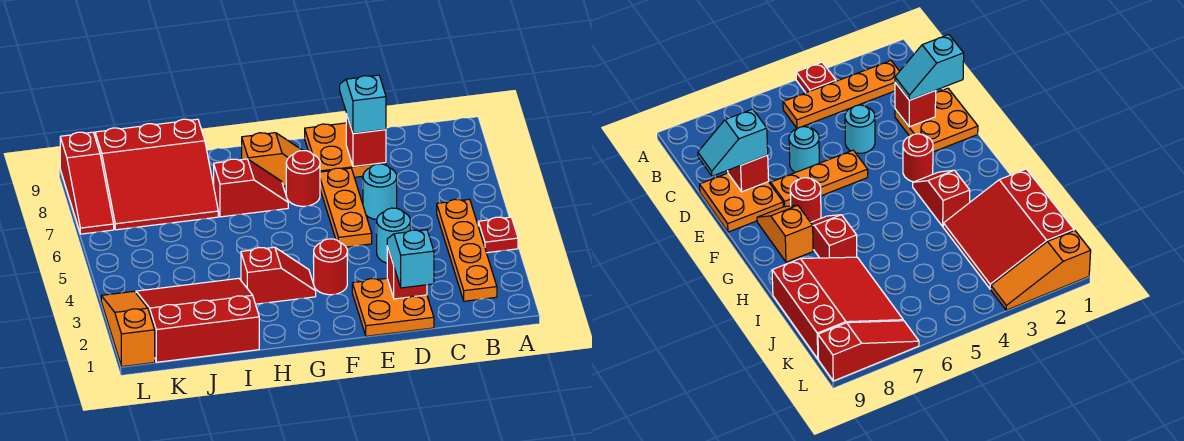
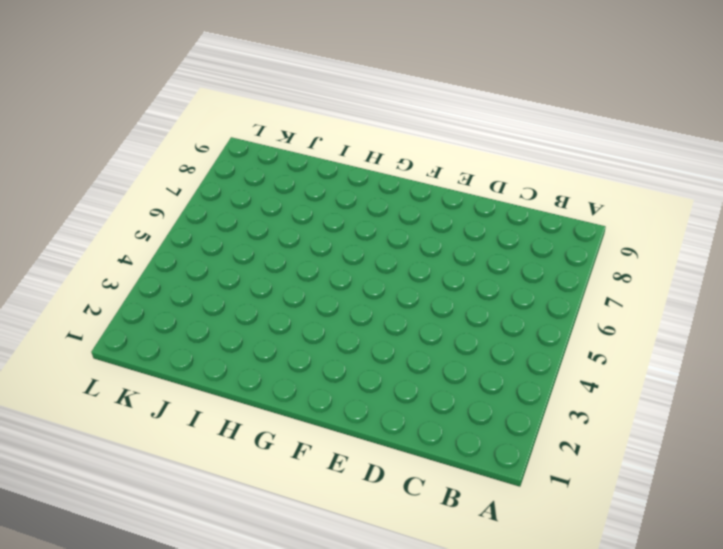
none -> red plate A4 level 1
none -> orange plate B2:B5 level 1
none -> orange plate D1:E2 level 1

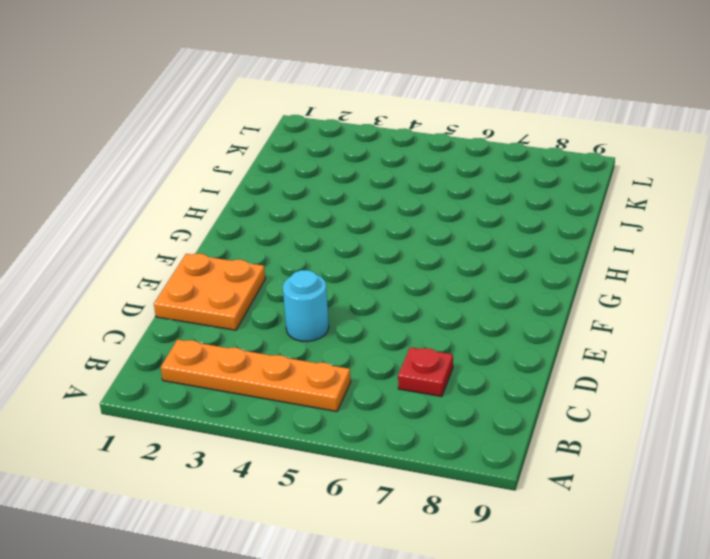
red plate C7 level 1 -> red plate A4 level 1
none -> cyan round brick D6 level 1
none -> orange plate D8:E9 level 1
none -> orange plate E5:E7 level 1

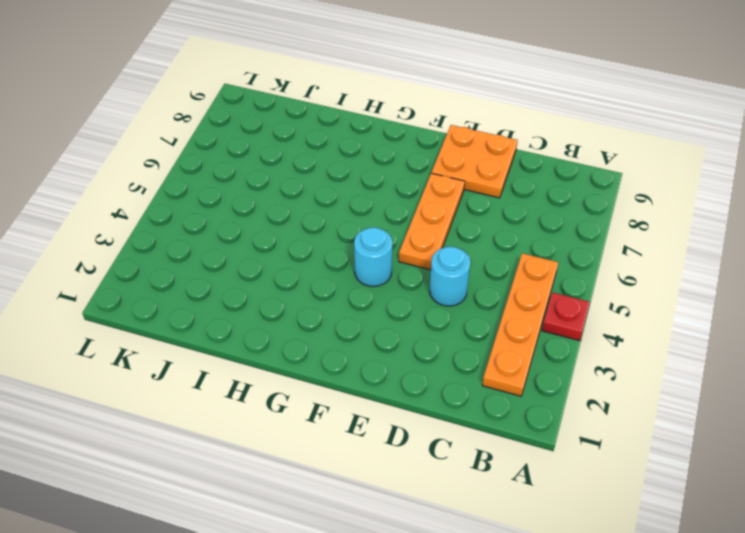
cyan round brick F4 level 1 -> cyan round brick D6 level 1
none -> orange plate D1:E2 level 1
none -> red round brick F3 level 1
none -> red round brick F7 level 1

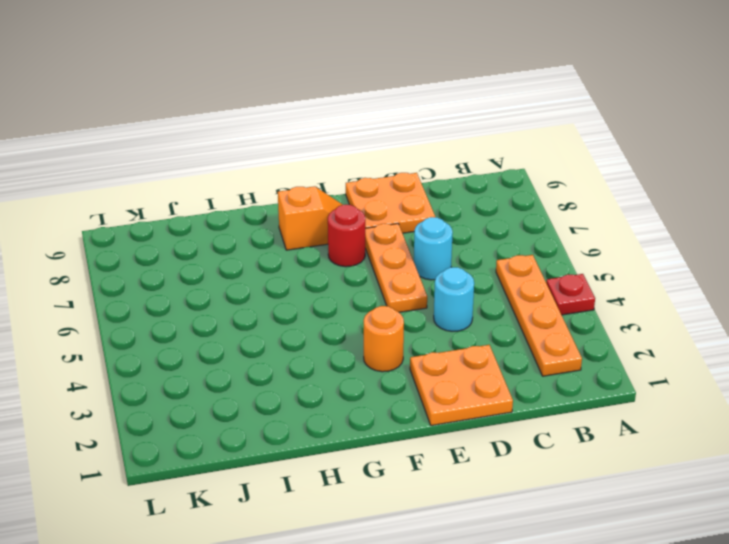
orange round brick F3 level 1 -> red round brick F3 level 1
none -> red slope G3:H3 level 1 top H
none -> red slope G7:H7 level 1 top H
none -> red slope I1:K3 level 1 top 1

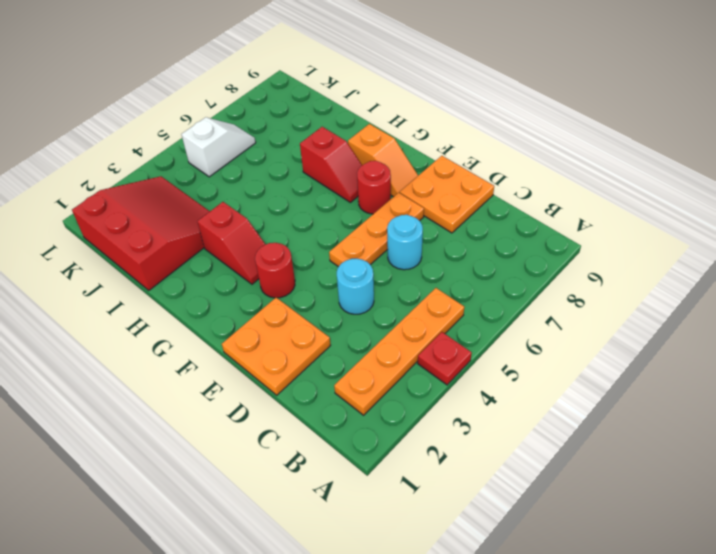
white slope K5:K6 level 1 top 5 -> none
none -> red slope I7:K9 level 1 top 9
none -> orange slope L1:L3 level 1 top 1
none -> red slope L7:L9 level 1 top 9

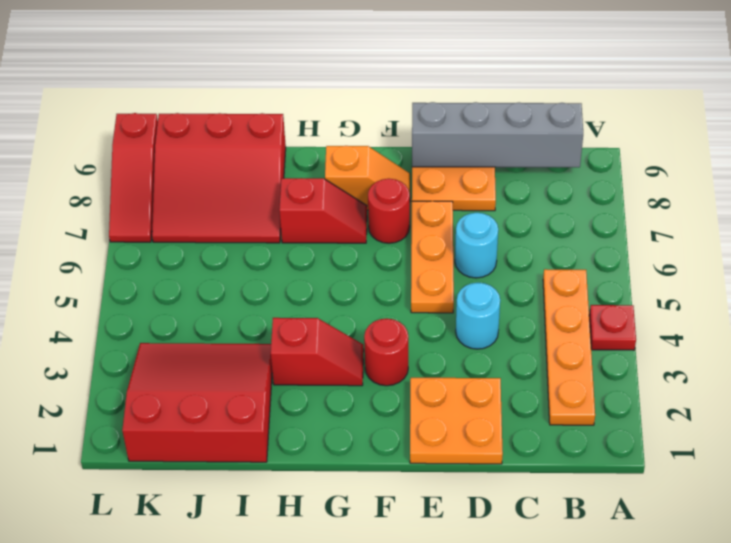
grey brick B9:E9 level 2 -> none
none -> orange slope L1:L3 level 1 top 1
none -> red brick D2 level 2
none -> red brick D8 level 2

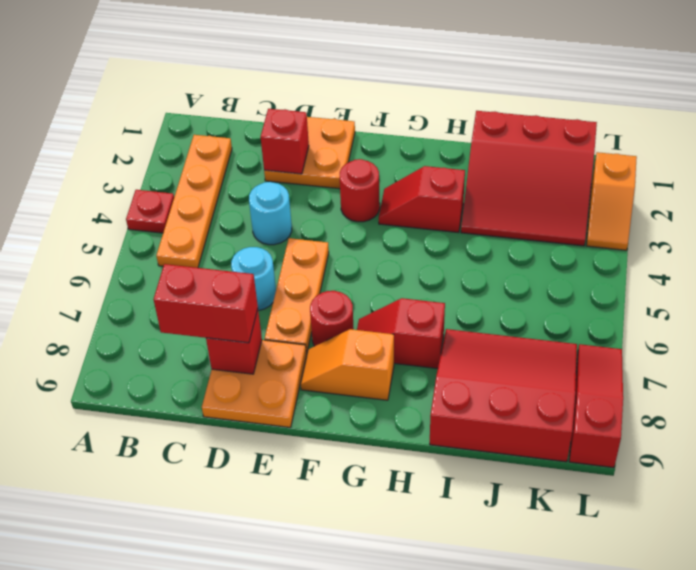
red brick C8:D8 level 3 -> cyan slope D8:D9 level 3 top 8
orange slope L2:L3 level 1 top 2 -> orange slope L1:L3 level 1 top 1
none -> cyan slope D1:D2 level 3 top 1

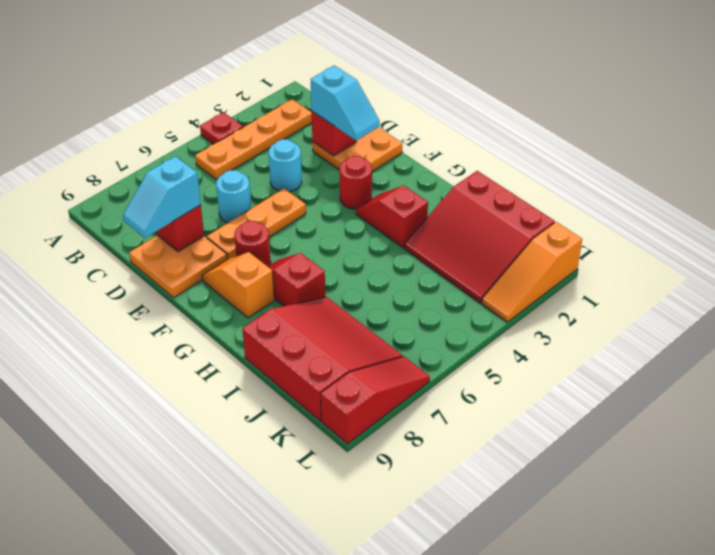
cyan slope D2:E2 level 3 top D -> cyan slope D1:D2 level 3 top 1

